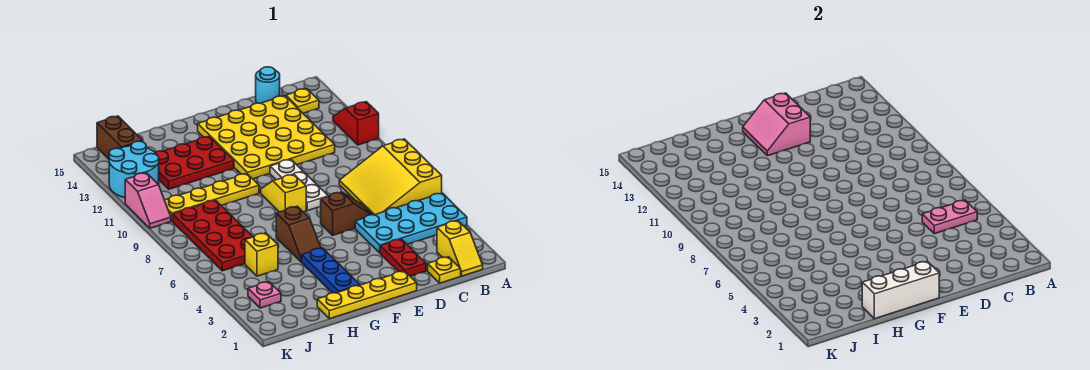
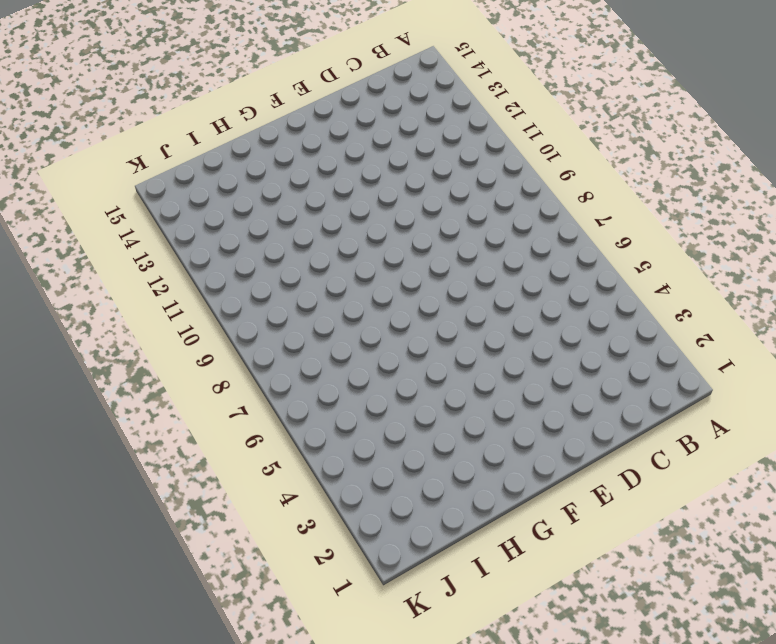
none -> cyan plate A4:D5 level 1
none -> yellow slope A6:C8 level 1 top A
none -> red slope A11:A12 level 1 top 11

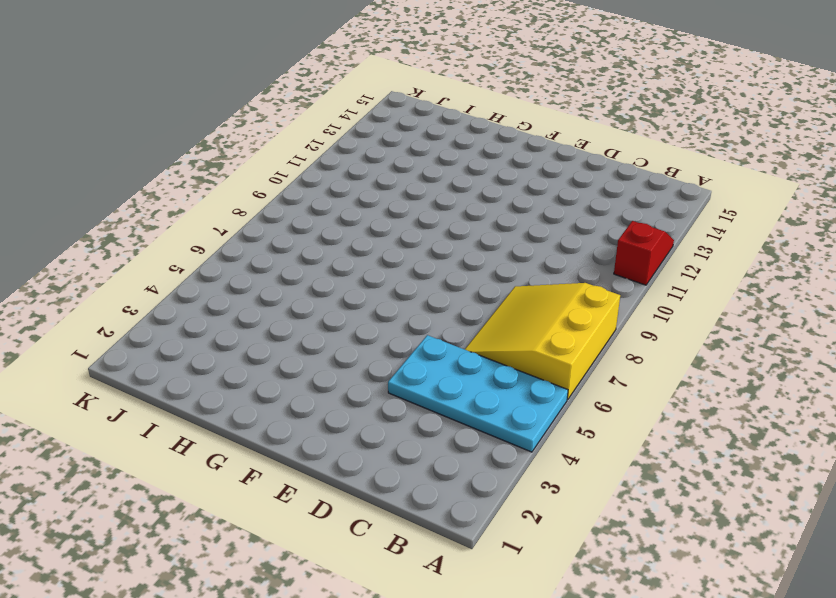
none -> yellow slope B1:B2 level 1 top 2
none -> yellow plate B14 level 1
none -> yellow plate C1 level 1

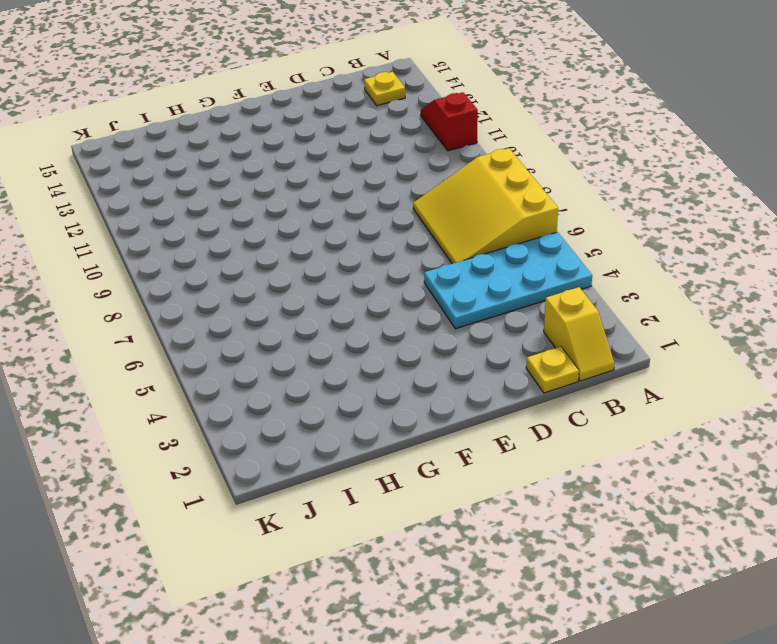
none -> yellow plate C11:F14 level 1
none -> cyan round brick C15 level 1
none -> red plate D2:D3 level 1

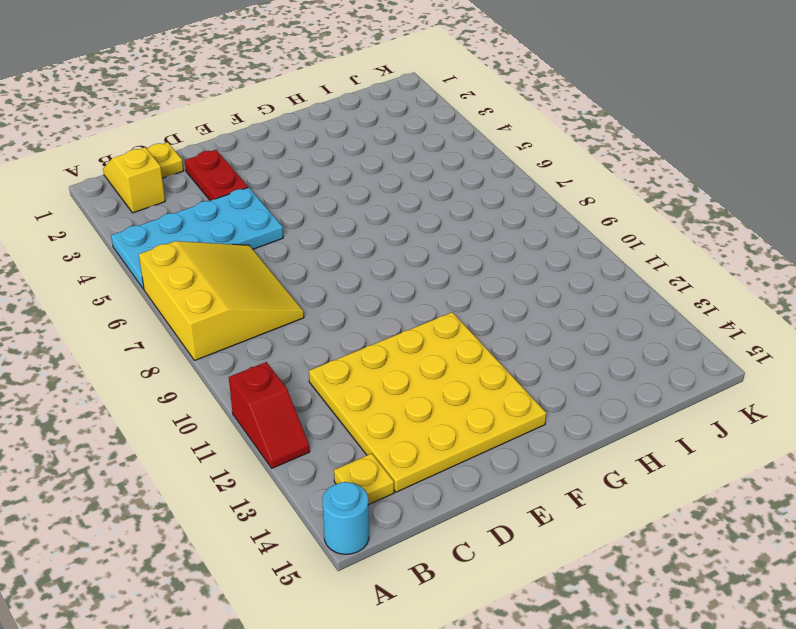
cyan round brick A15 level 1 -> cyan round brick C15 level 1
none -> brown slope D6:E6 level 1 top E
none -> yellow plate E1:H1 level 1
none -> white plate E8:E9 level 1

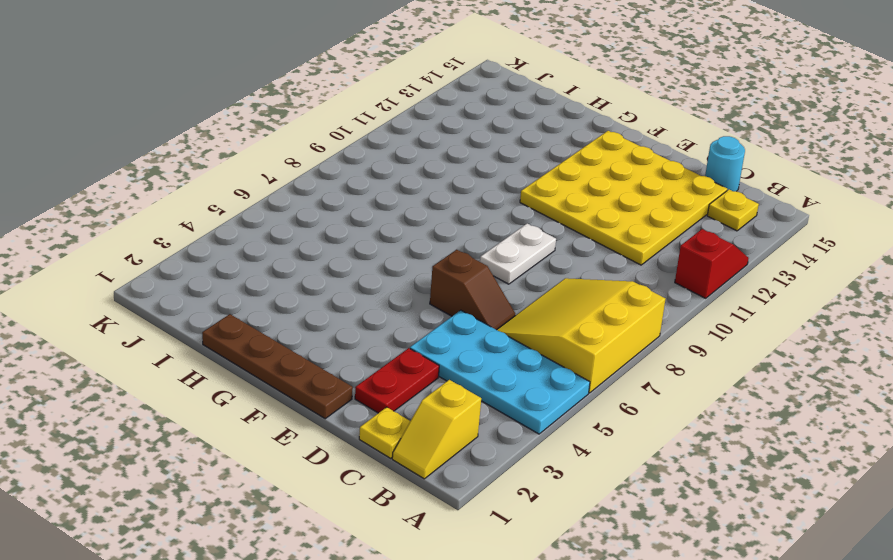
brown plate E1:H1 level 1 -> yellow plate E1:H1 level 1
none -> white plate E10 level 1
none -> yellow slope F8:F9 level 1 top 8
none -> blue plate G2:G4 level 1

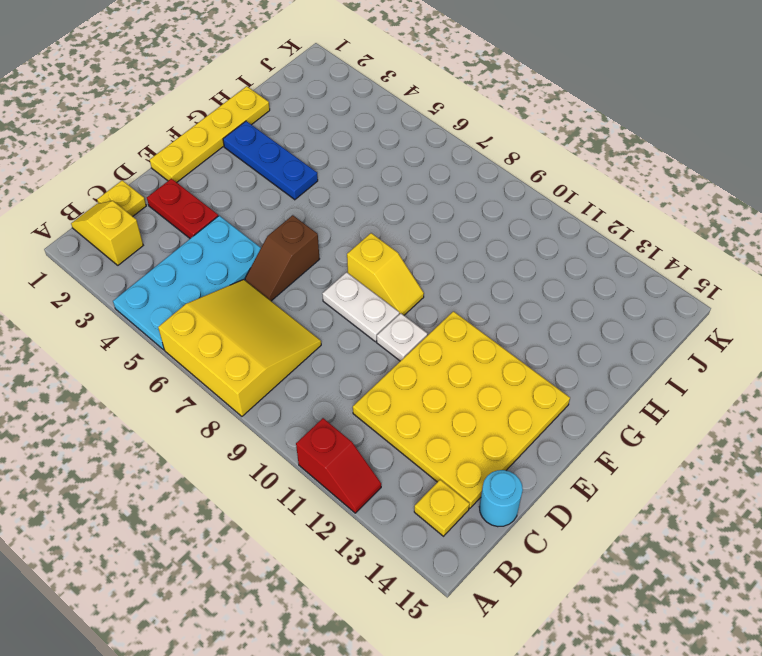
none -> brown slope G5:G6 level 1 top 6
none -> yellow plate G10:J10 level 1
none -> red plate G12:I13 level 1

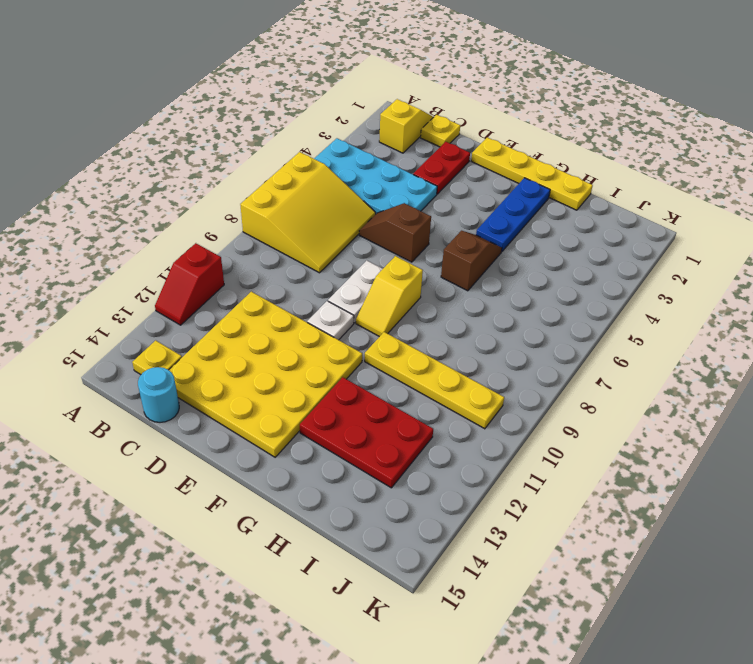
none -> yellow brick I5 level 1
none -> red plate I6:J9 level 1
none -> pink plate J3 level 1

